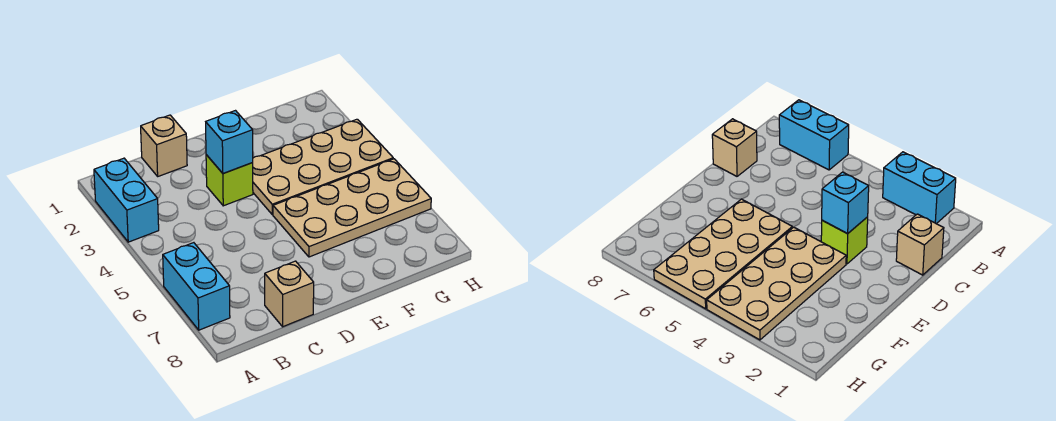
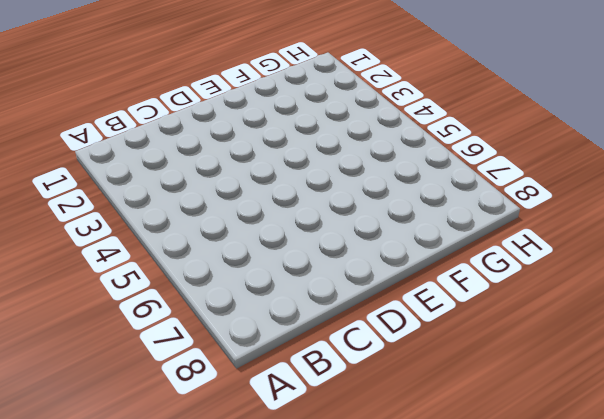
none -> cyan brick A2:A3 level 1
none -> cyan brick A6:A7 level 1

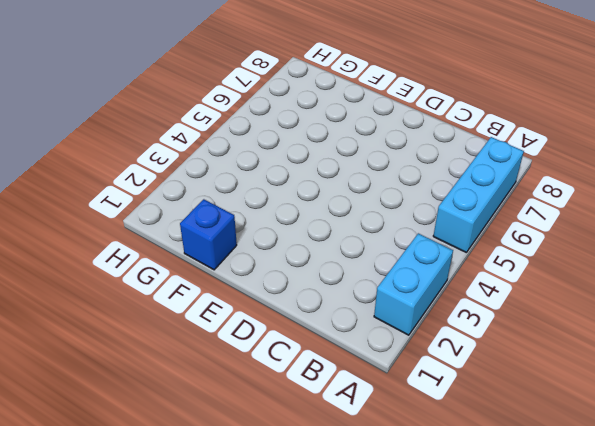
cyan brick A5:A7 level 1 -> cyan brick A6:A7 level 1
blue brick F1 level 1 -> none
none -> tan brick C1 level 1
none -> tan brick C8 level 1

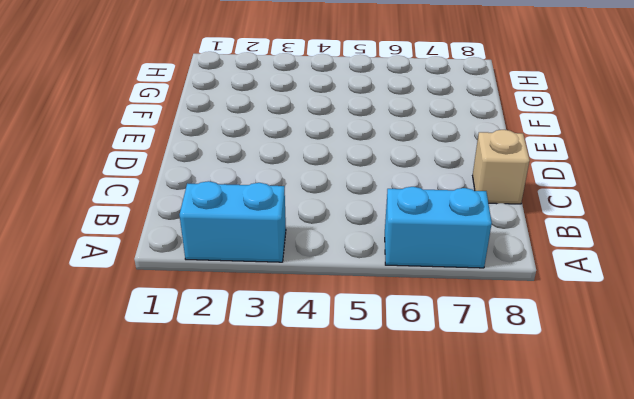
none -> tan brick C1 level 1
none -> lime brick D3 level 1

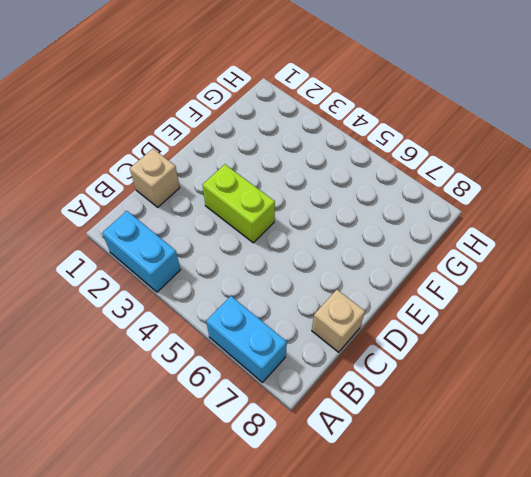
lime brick D3:D4 level 1 -> lime brick D3 level 1
none -> tan plate E3:H4 level 1
none -> tan plate E5:H6 level 1

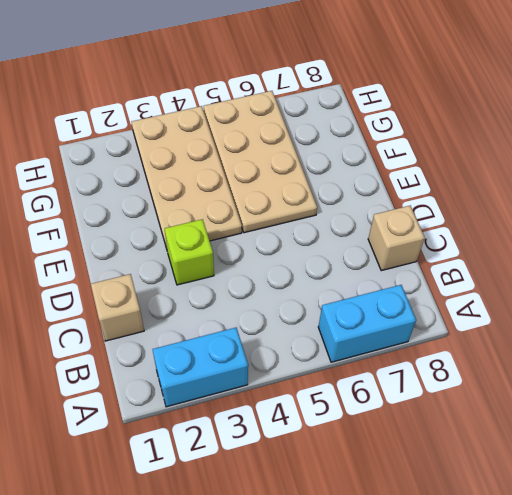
none -> cyan brick D3 level 2

